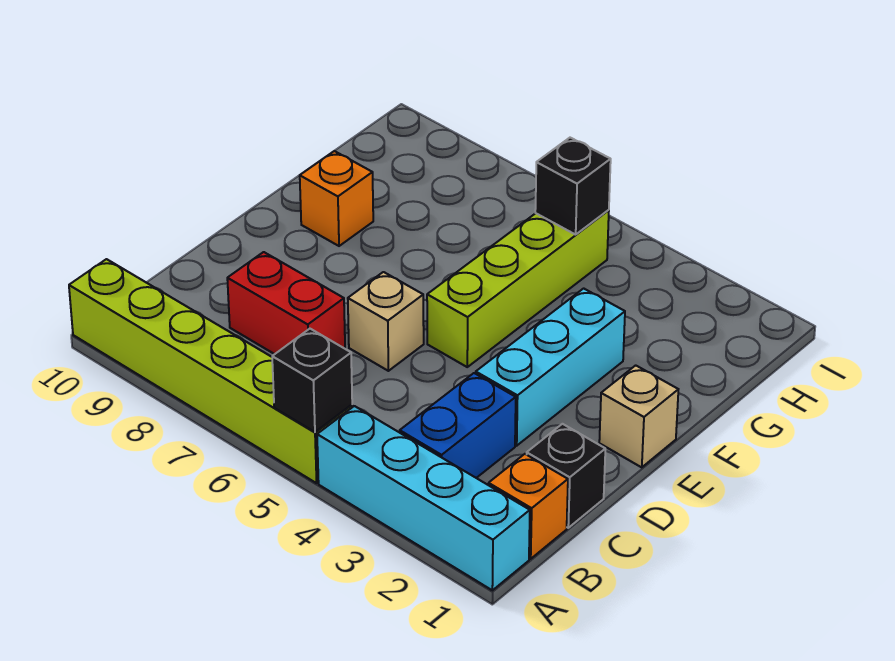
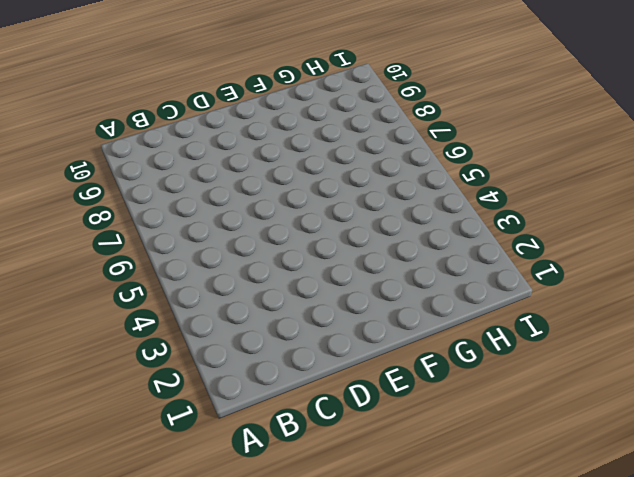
none -> cyan brick A1:A4 level 1
none -> lime brick A5:A10 level 1
none -> orange brick B1 level 1

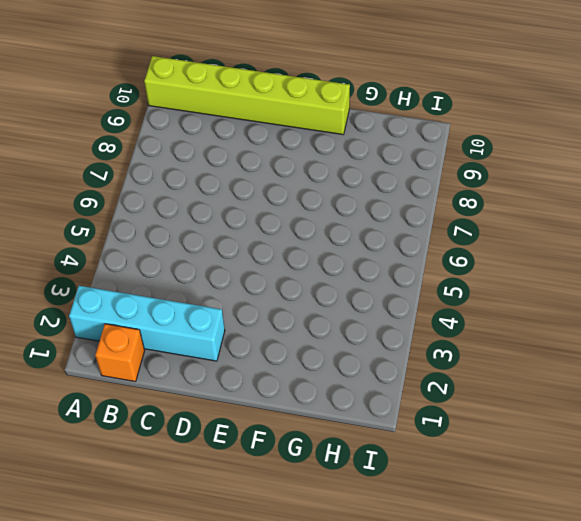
cyan brick A2:D2 level 1 -> cyan brick A1:A4 level 1
lime brick A10:F10 level 1 -> lime brick A5:A10 level 1
none -> blue brick B3:C3 level 1
none -> black brick C1 level 1
none -> red brick C7:C8 level 1

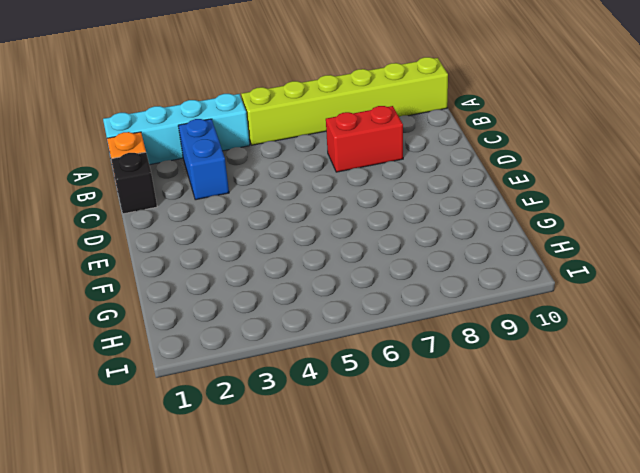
none -> cyan brick D3:F3 level 1
none -> tan brick D6 level 1
none -> tan brick E1 level 1

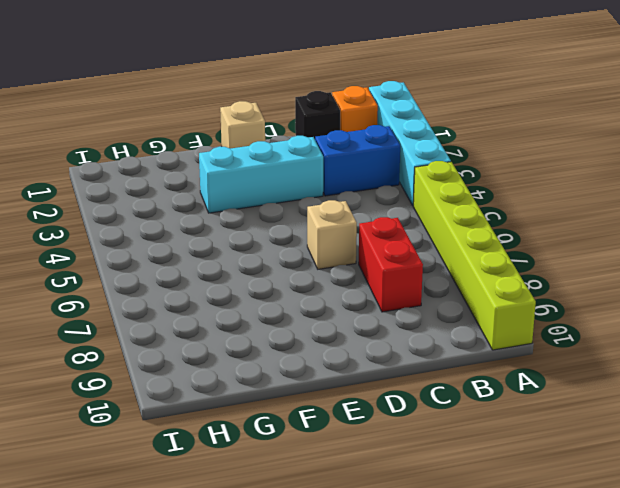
none -> lime brick E5:H5 level 1
none -> orange brick F9 level 1
none -> black brick A5 level 2

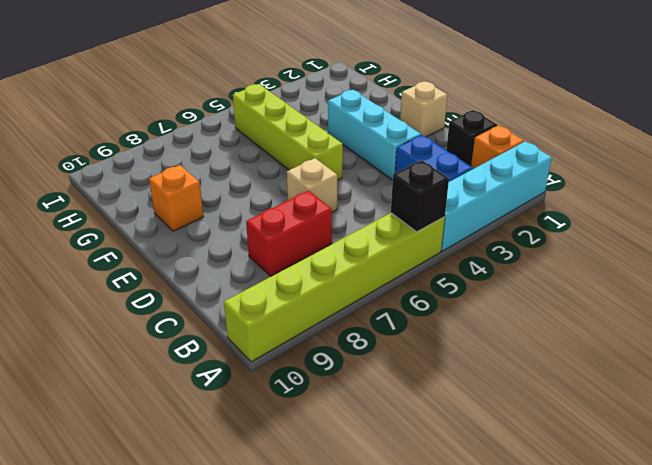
none -> black brick H5 level 2

